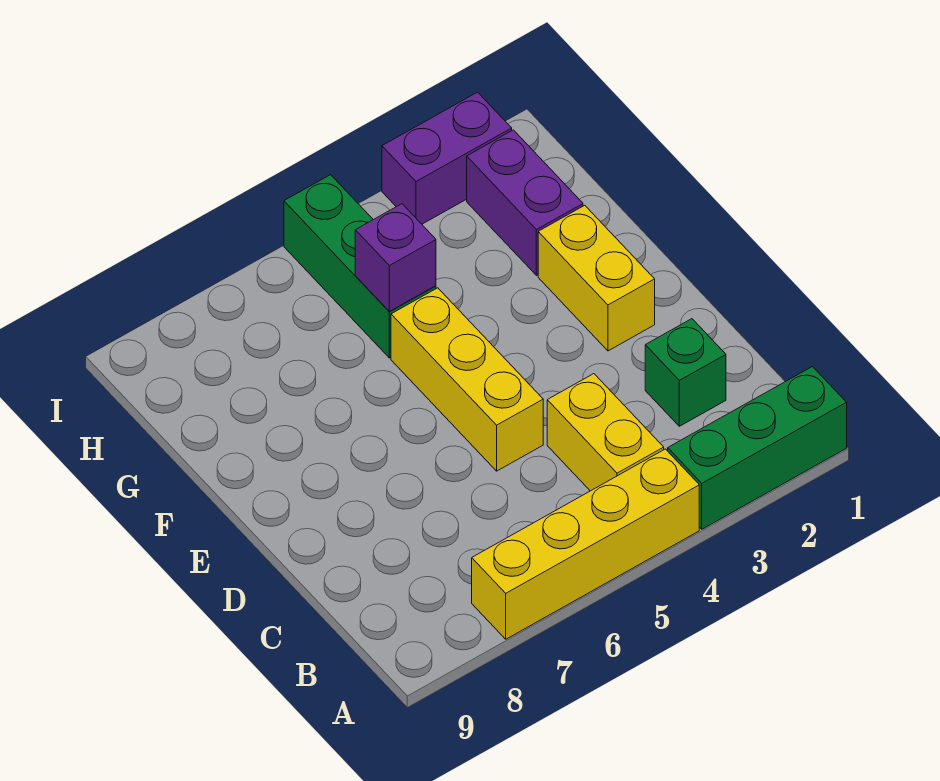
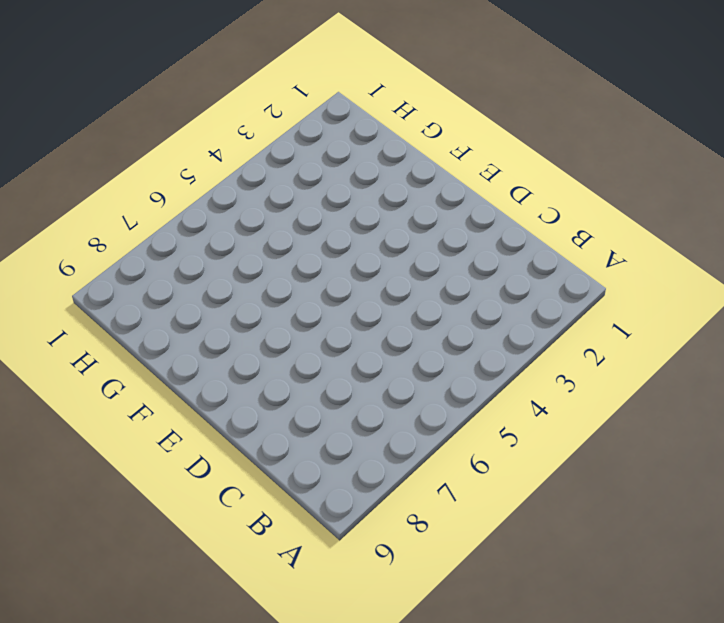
none -> green brick A1:A3 level 1
none -> yellow brick A4:A7 level 1

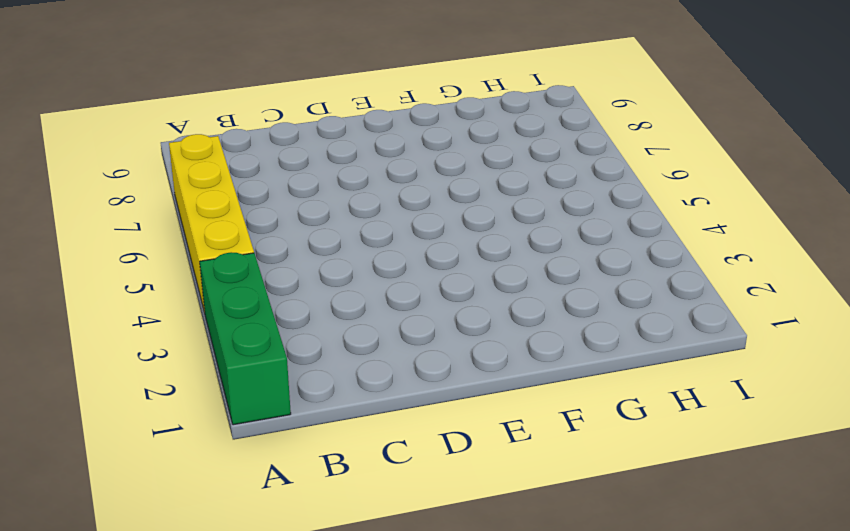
none -> yellow brick B4:C4 level 1
none -> green brick C2 level 1

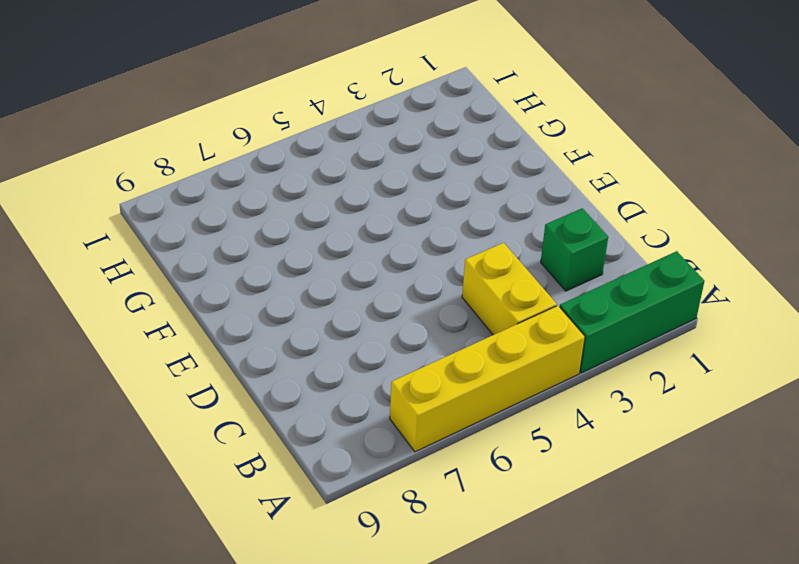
none -> yellow brick D5:F5 level 1
none -> yellow brick E2:F2 level 1

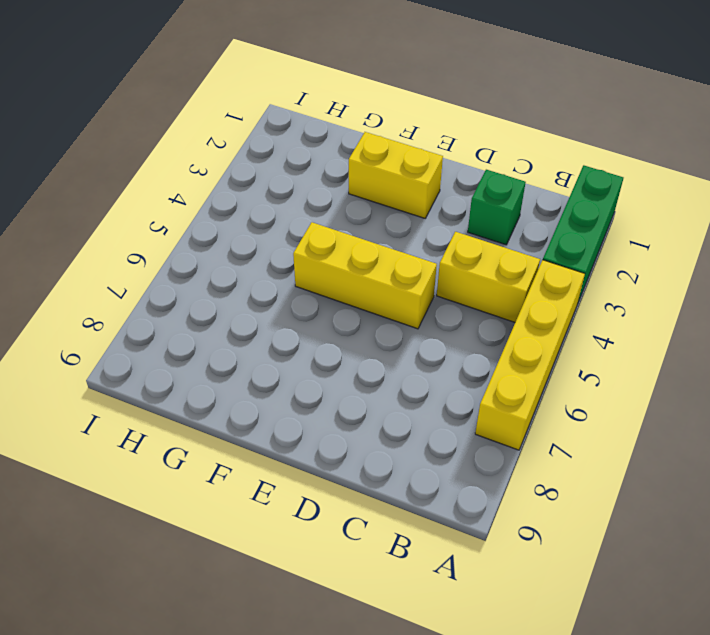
none -> purple brick G2:H2 level 1
none -> green brick G5:I5 level 1

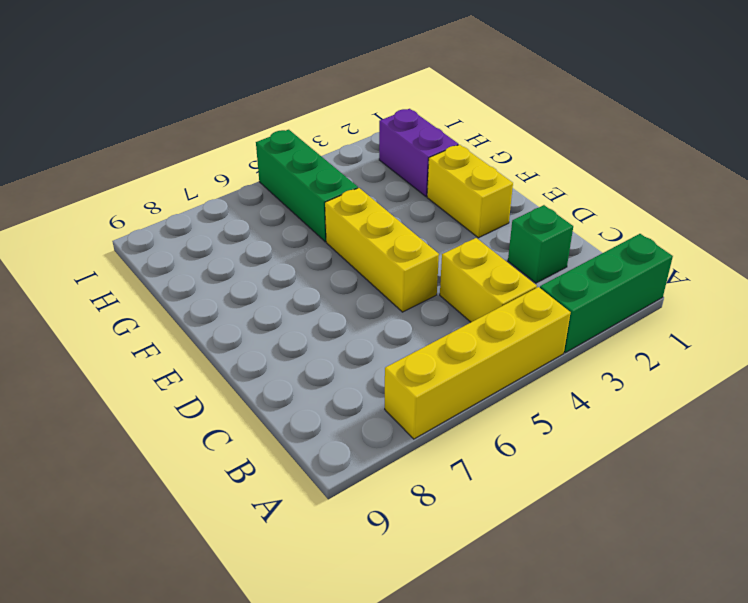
none -> purple brick I2:I3 level 1
none -> purple brick G5 level 2

